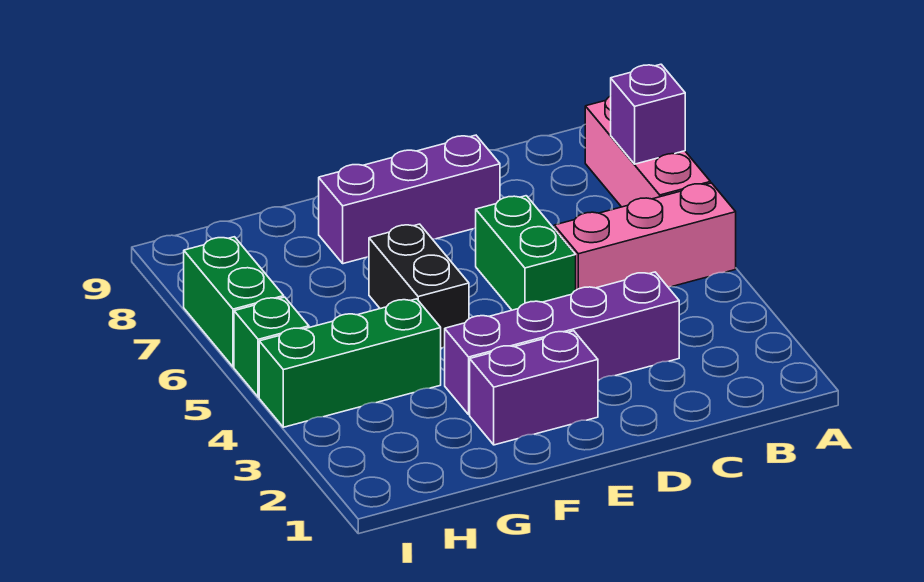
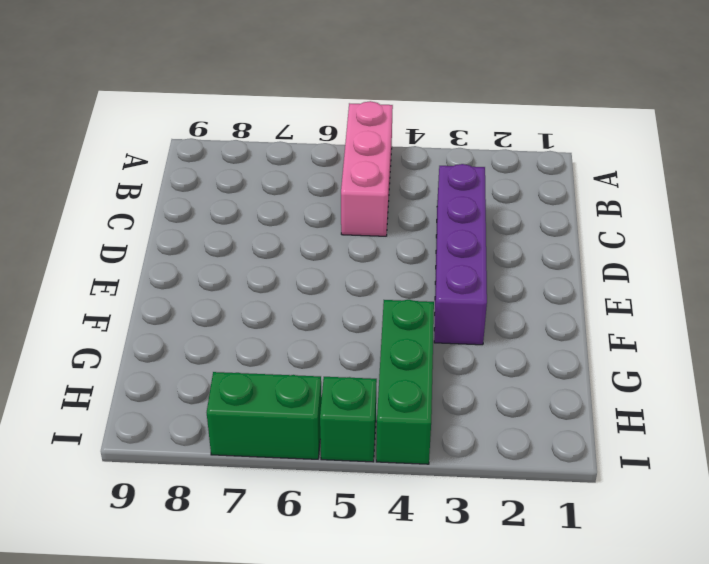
none -> pink brick A6:A8 level 1
none -> green brick D5:D6 level 1

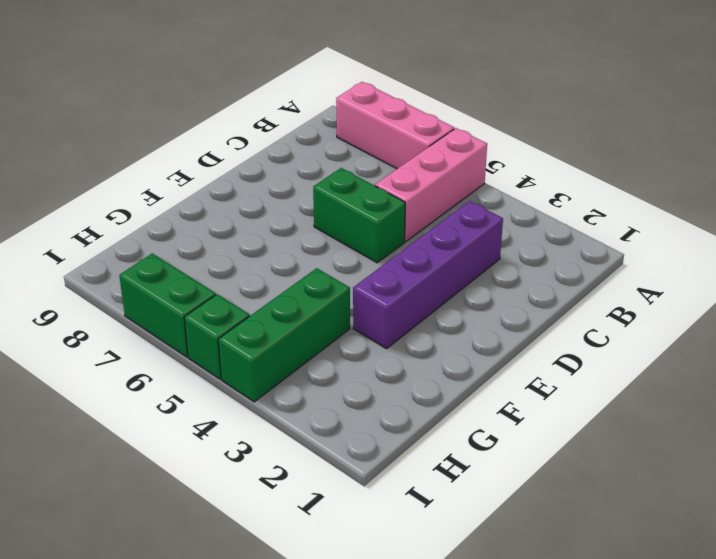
none -> purple brick D8:F8 level 1
none -> purple brick E2:F2 level 1

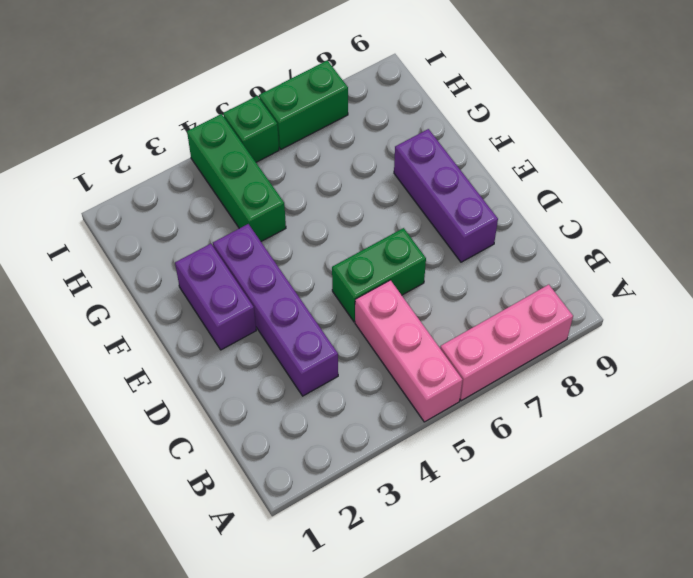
none -> black brick F5:F6 level 1
none -> purple brick A7 level 2

